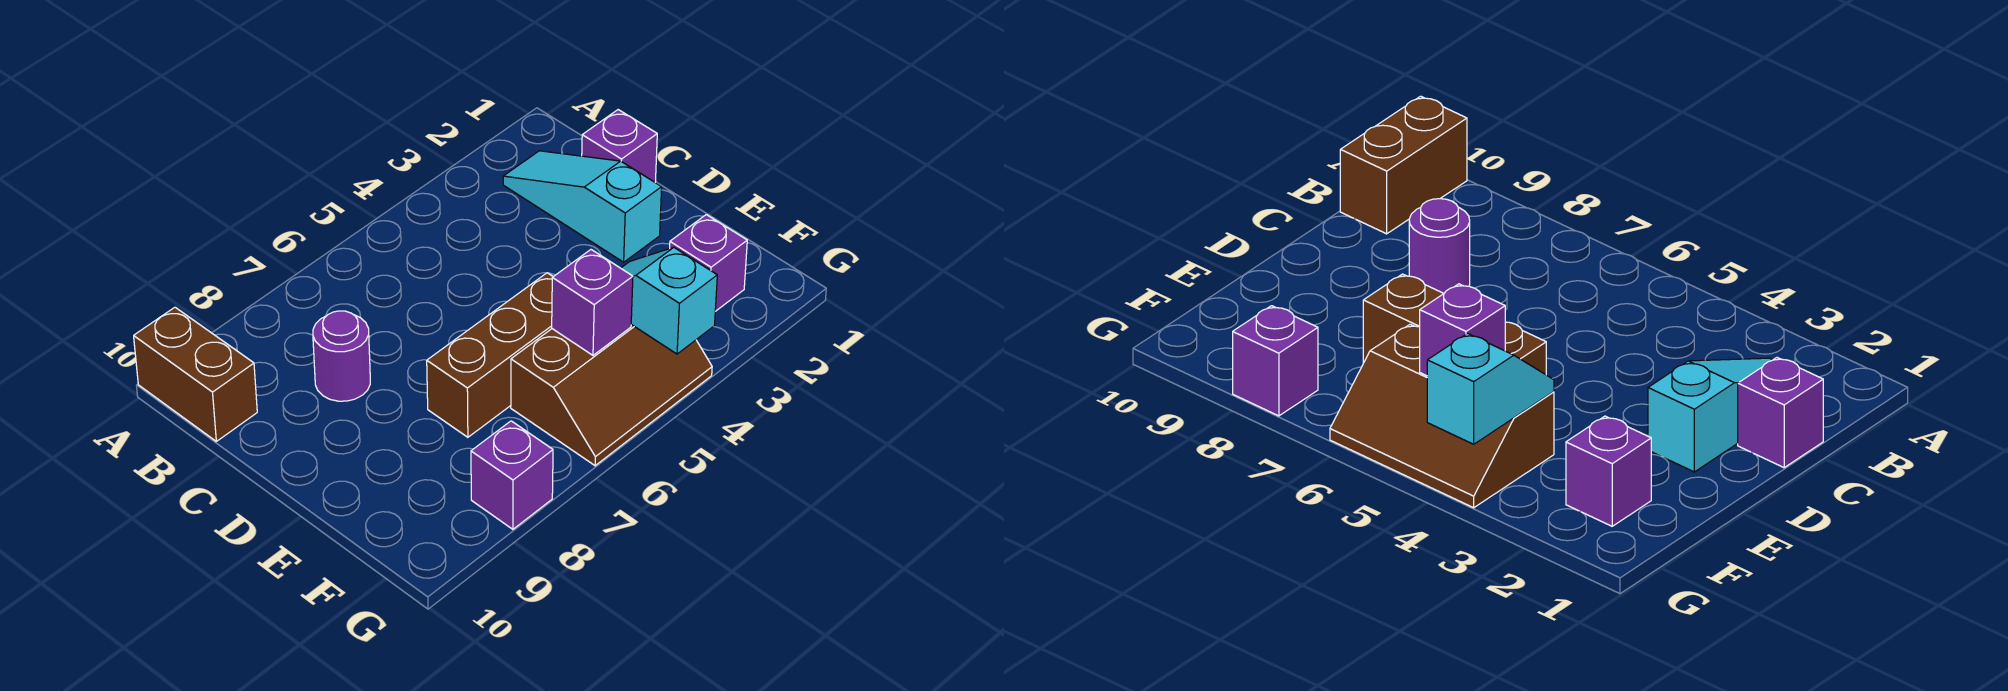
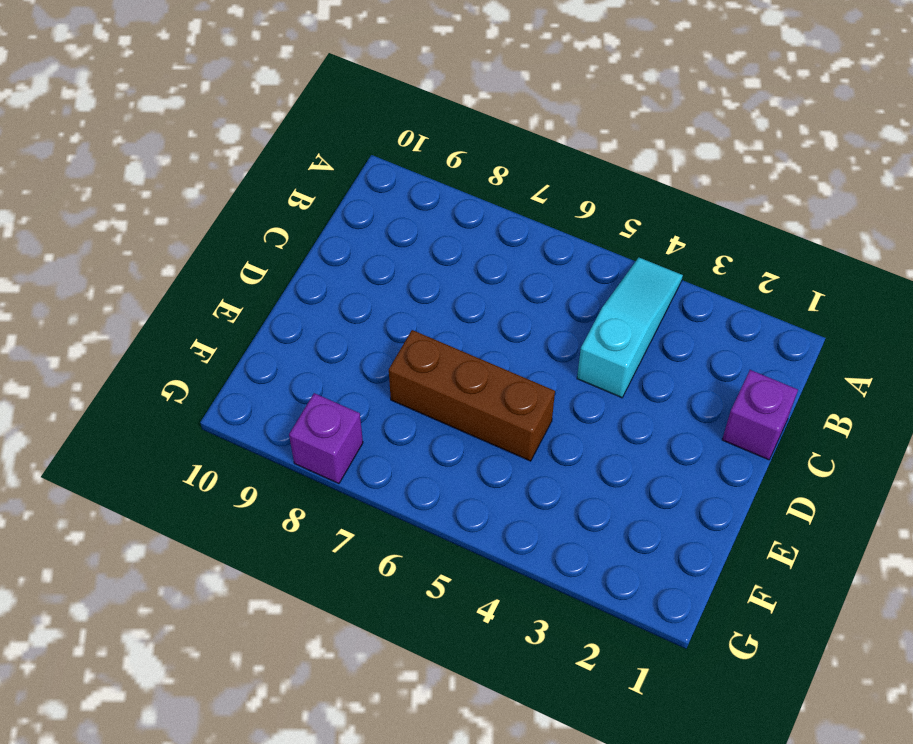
cyan slope A4:C4 level 1 top C -> cyan slope B2:D2 level 1 top D
none -> brown brick A10:B10 level 1
none -> purple round brick C8 level 1

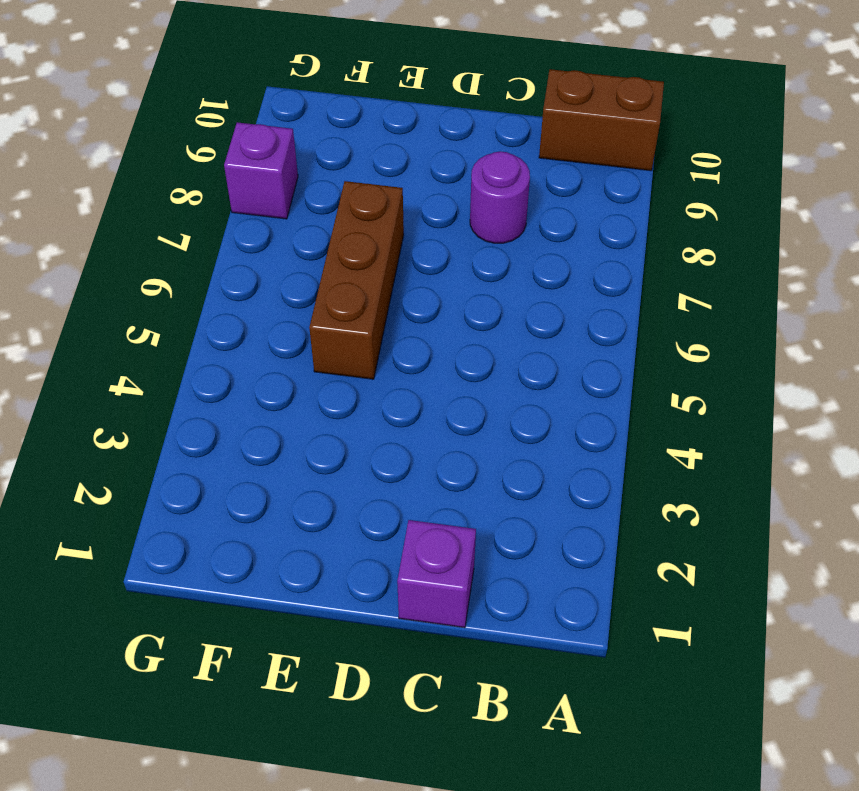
none -> cyan slope B2:D2 level 1 top D
none -> purple brick F2 level 1

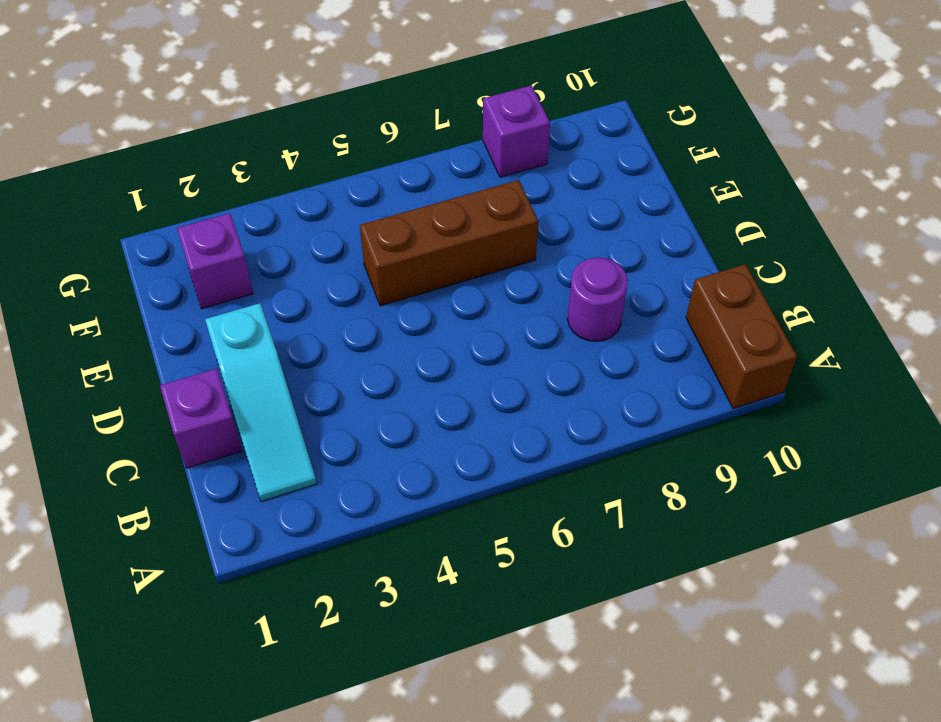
none -> brown slope F4:G6 level 1 top F
none -> cyan slope F4:G4 level 2 top G

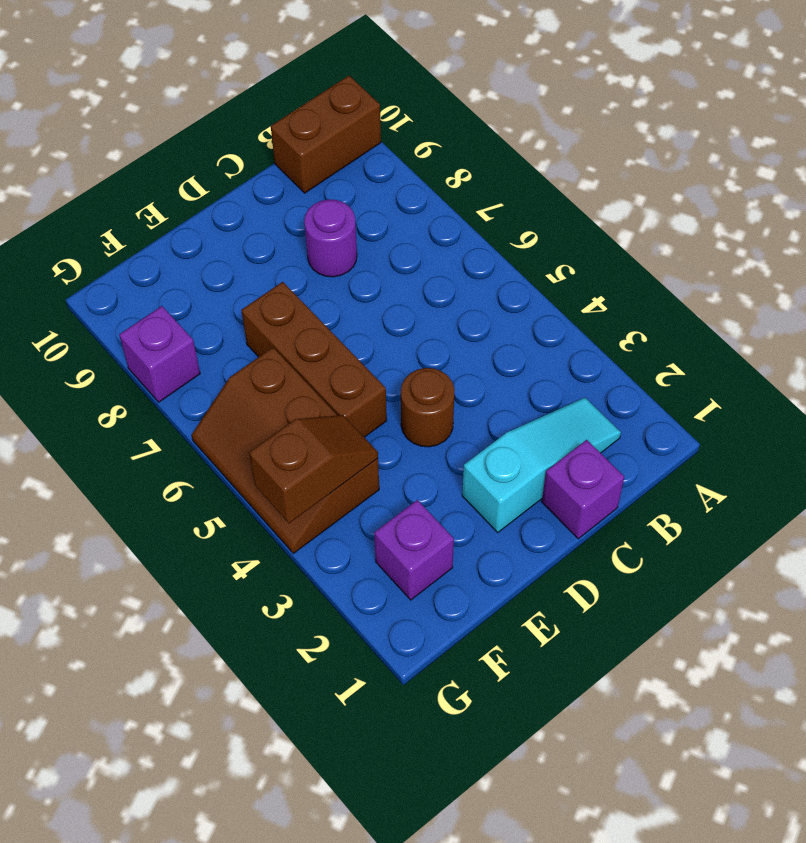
brown round brick D4 level 1 -> none
brown slope F4:G4 level 2 top G -> cyan slope F4:G4 level 2 top G
none -> purple brick F5 level 2

